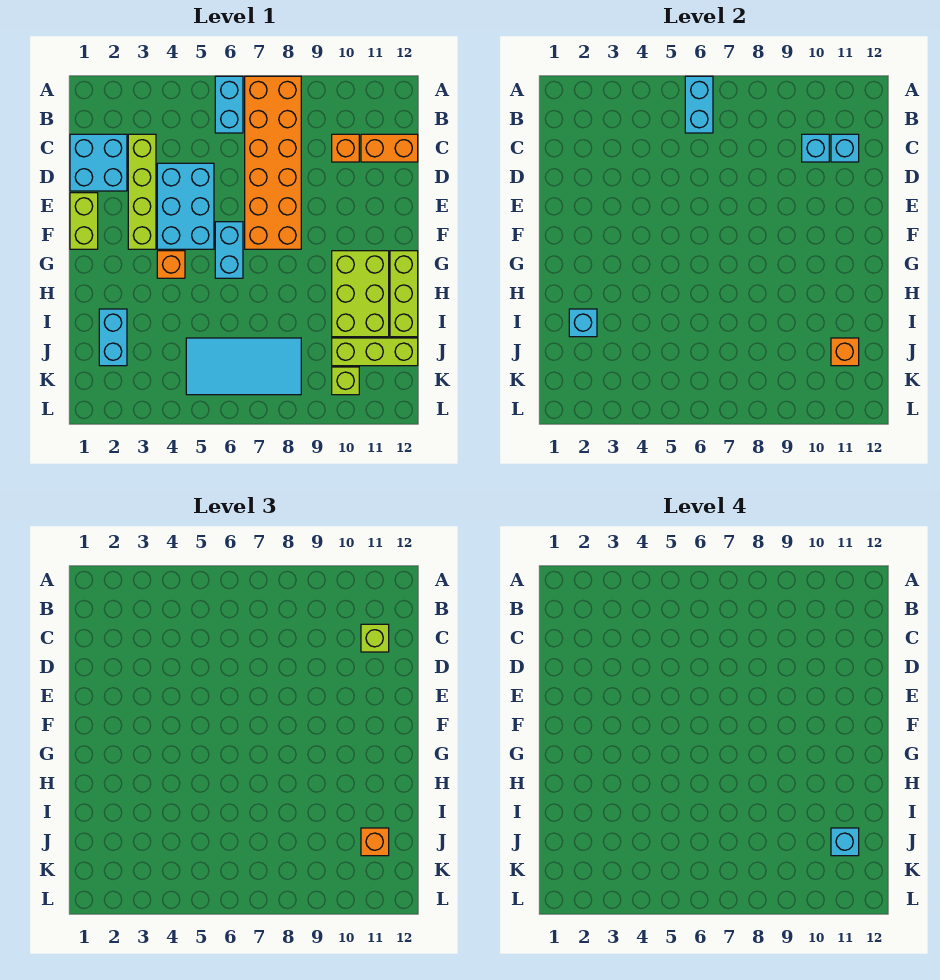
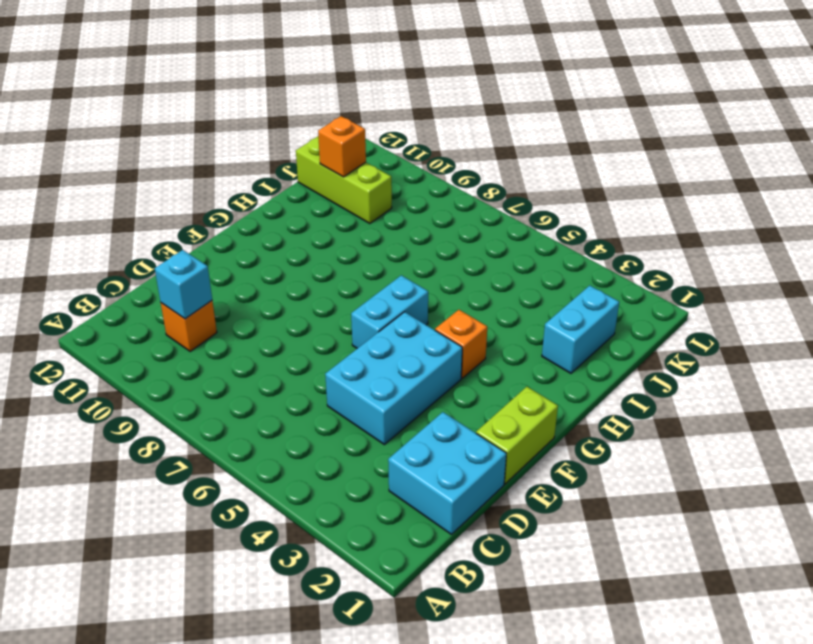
none -> cyan brick A6:B6 level 1
none -> orange brick A7:F8 level 1
none -> lime brick C3:F3 level 1

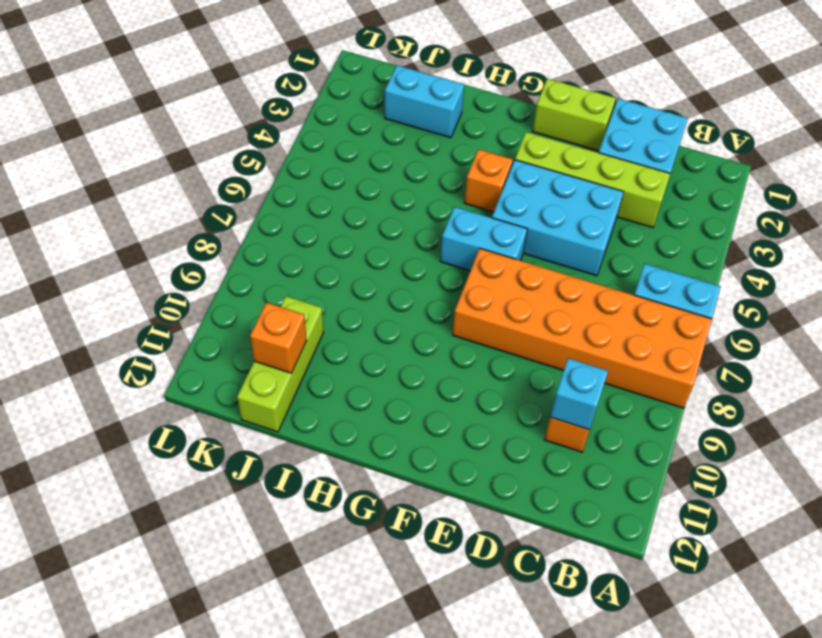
none -> orange brick C11:C12 level 1
none -> lime brick G10:I11 level 1
none -> lime brick G12:I12 level 1

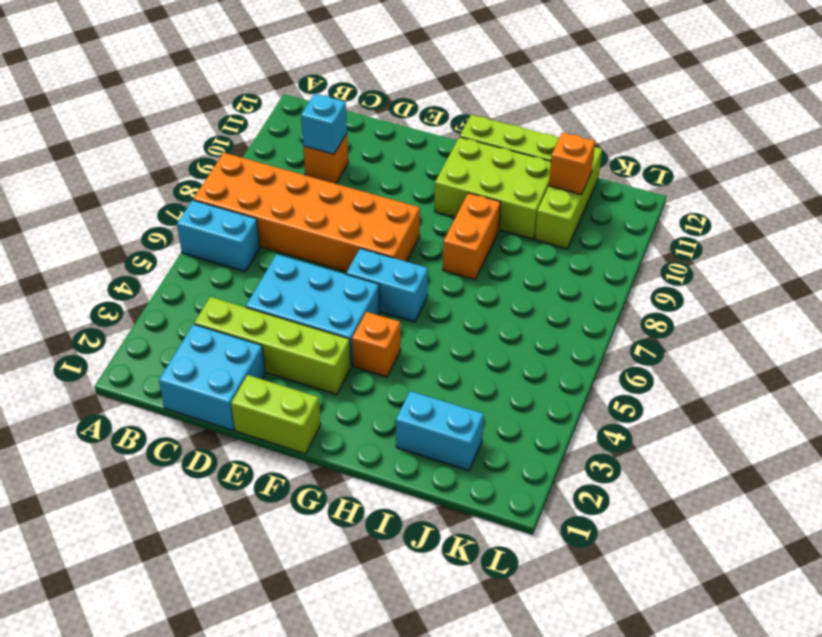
orange brick H8:H9 level 1 -> orange brick C11:C12 level 1
none -> cyan tile J5:K8 level 1
none -> lime brick K10 level 1
none -> cyan brick A6:B6 level 2

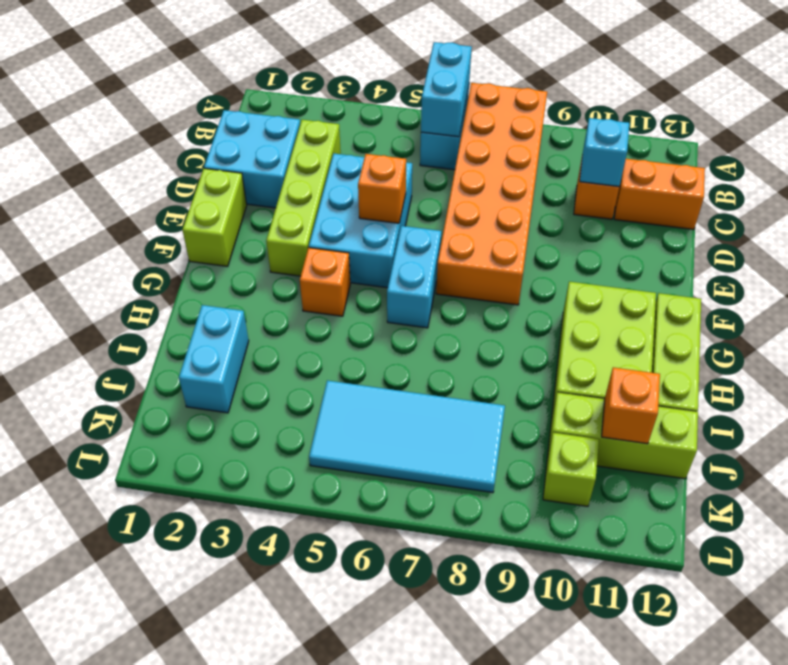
orange brick E5 level 2 -> orange brick J11 level 3
none -> cyan brick C11 level 2
none -> cyan brick I2 level 2
none -> lime brick C11 level 3

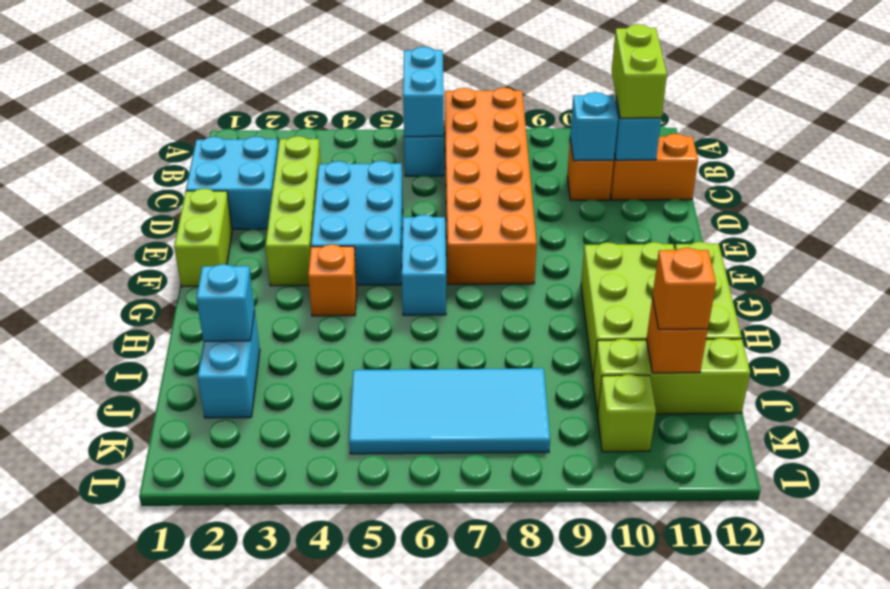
lime brick B11:C11 level 3 -> lime brick C11 level 3
none -> cyan brick J11 level 4

